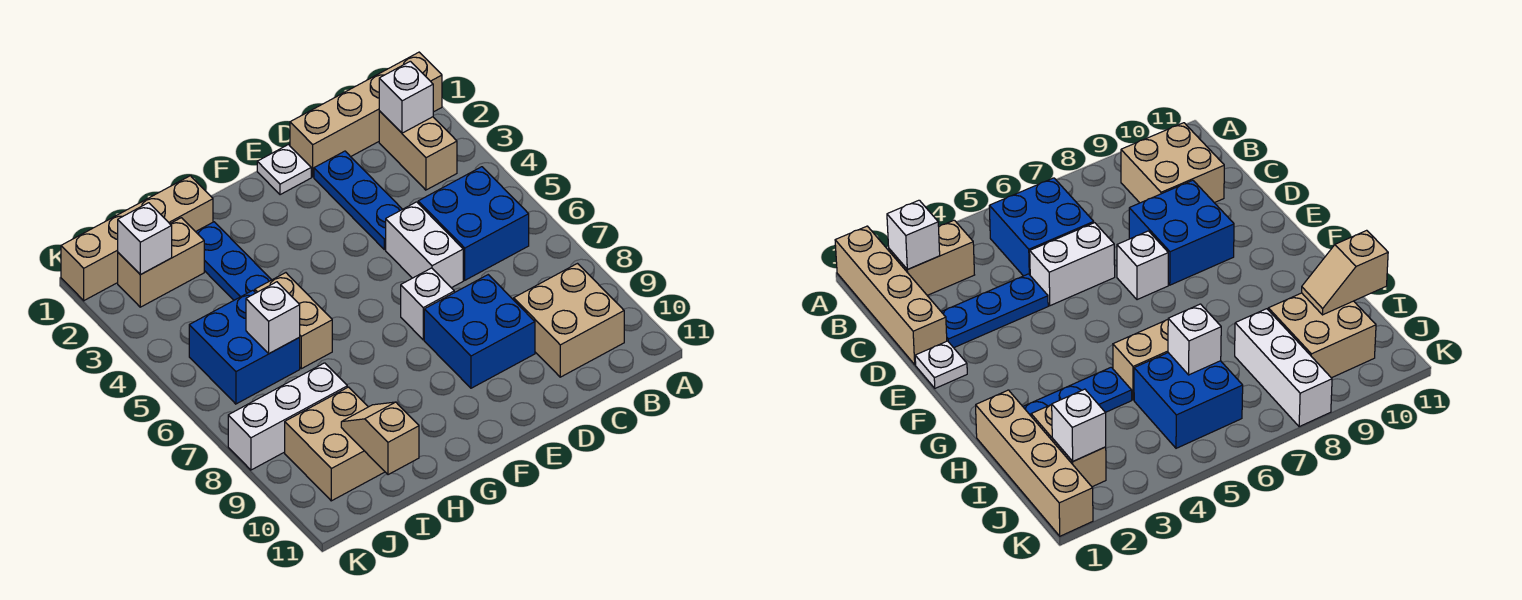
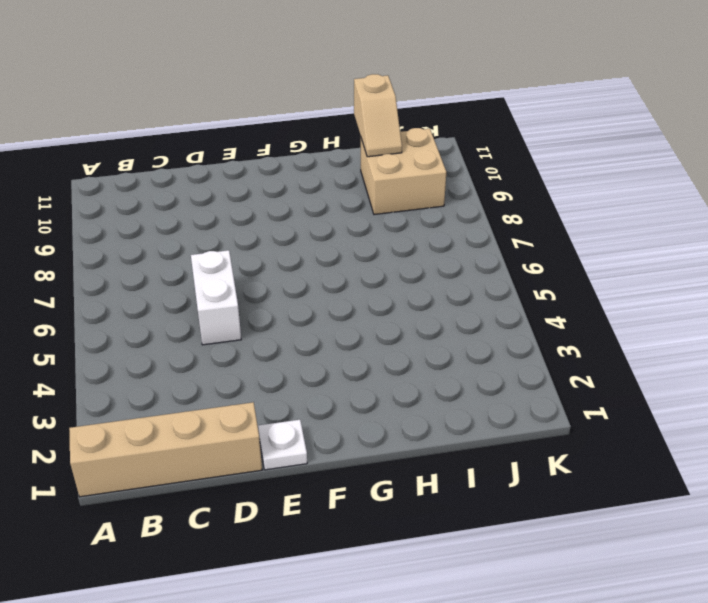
none -> tan brick B2:B3 level 1
none -> blue brick B5:C6 level 1
none -> tan brick B9:C10 level 1

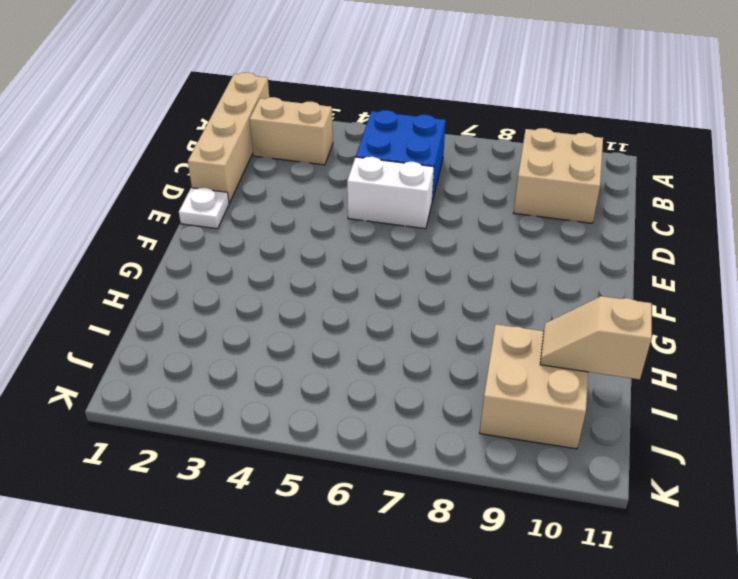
none -> blue plate D2:D4 level 1
none -> blue brick D8:E9 level 1
none -> white brick E7 level 1

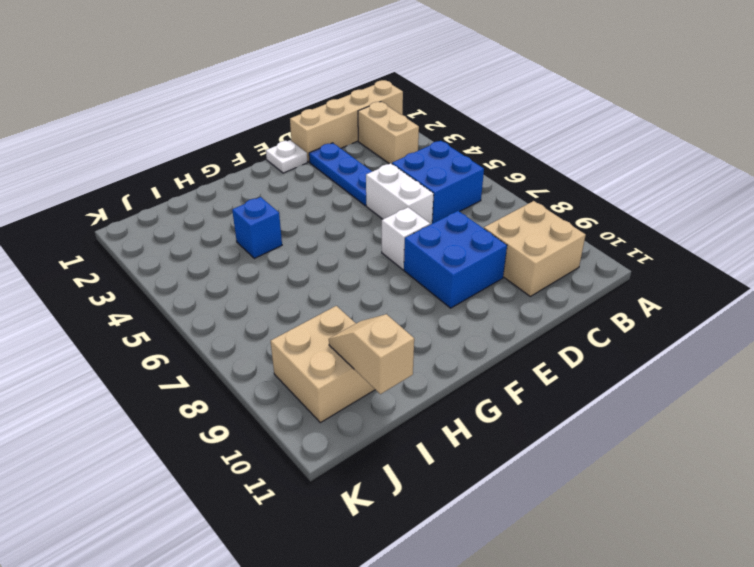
blue brick H4 level 1 -> blue plate H2:H4 level 1
none -> tan brick H1:K1 level 1
none -> tan brick H5:H6 level 1
none -> tan brick I2:J2 level 1

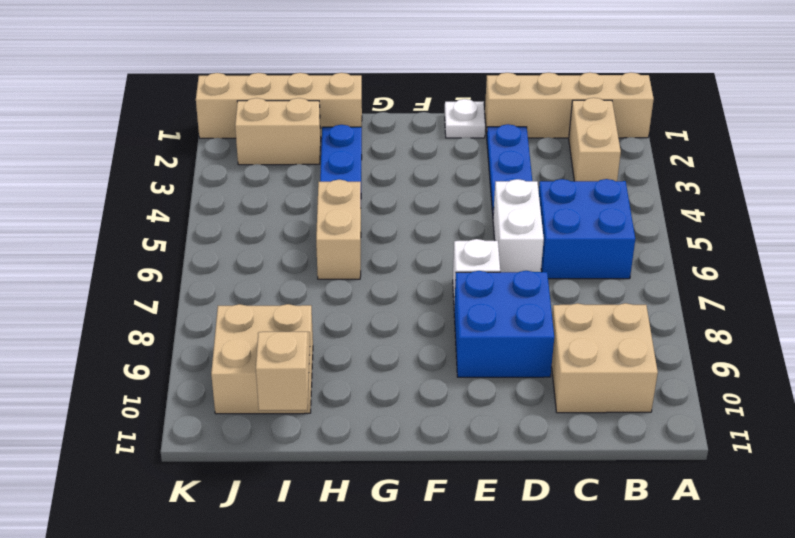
none -> blue brick I5:J6 level 1
none -> white brick I8:K8 level 1
none -> white brick B2 level 2

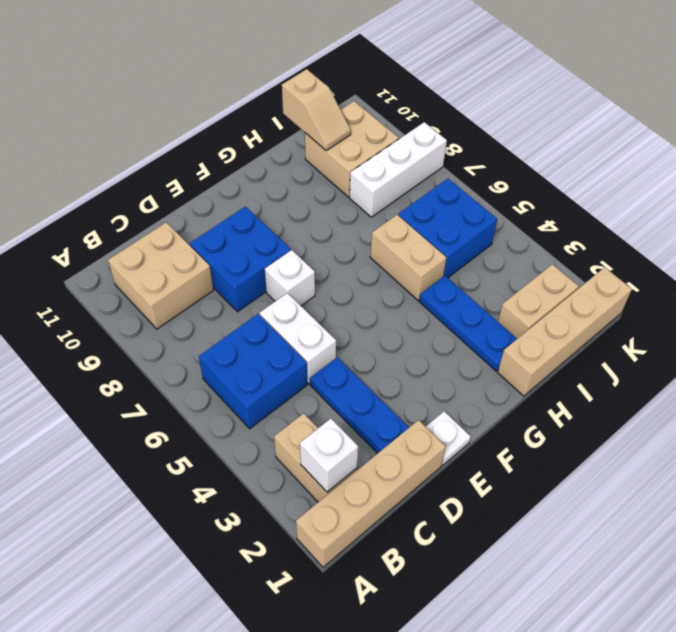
none -> white brick I6 level 2
none -> white brick J2 level 2

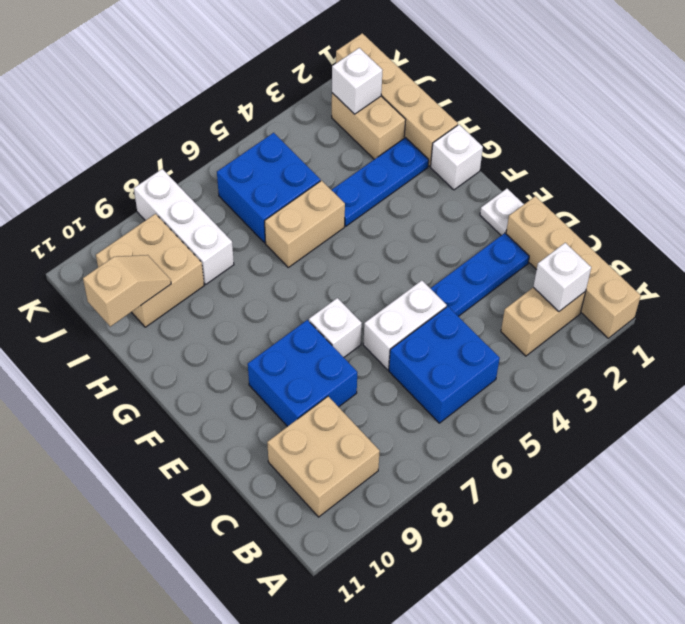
white brick G1 level 1 -> white brick I6 level 2

